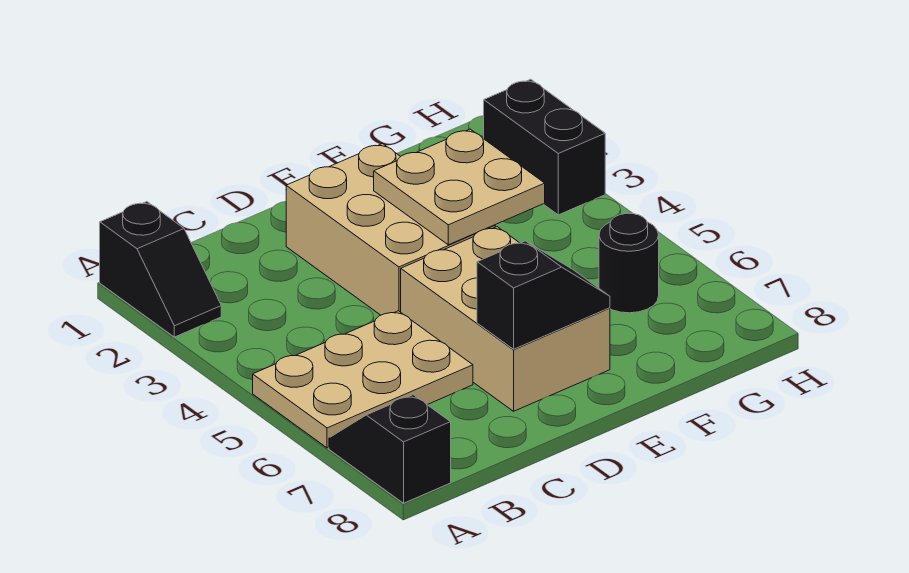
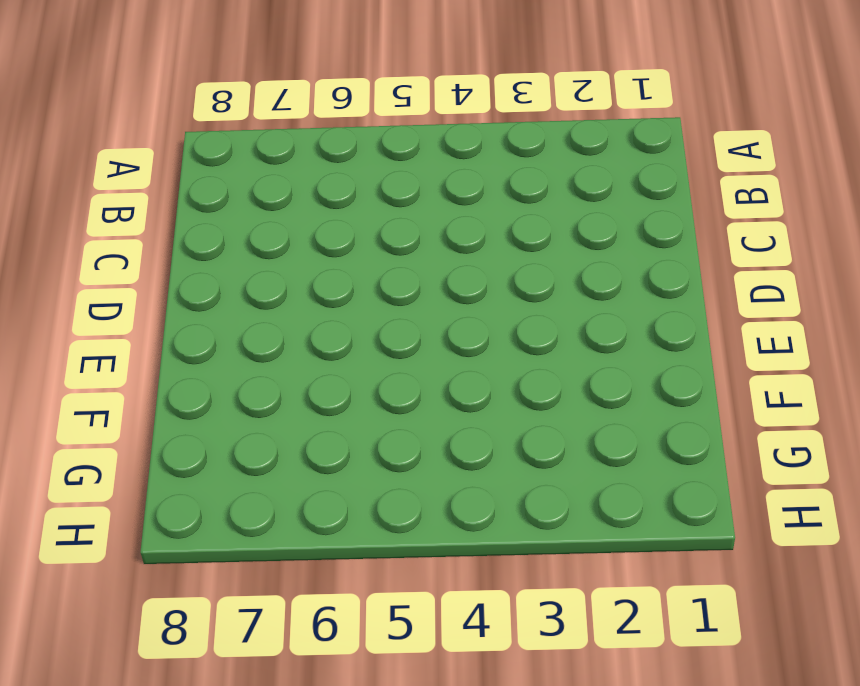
none -> black slope A1:A2 level 1 top 1
none -> tan plate A5:C6 level 1

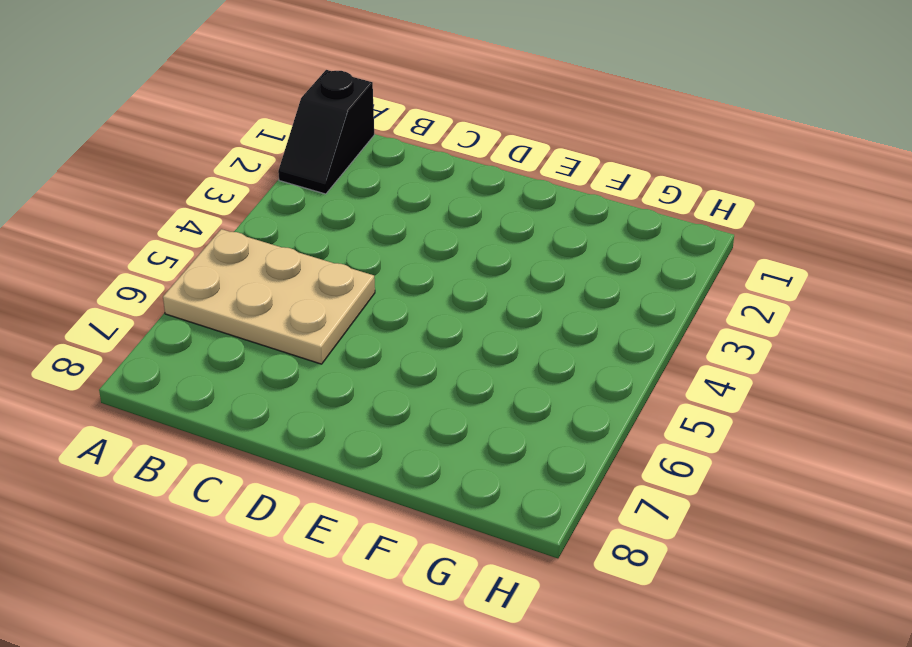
none -> black slope A7:A8 level 1 top 8
none -> tan brick D2:E4 level 1

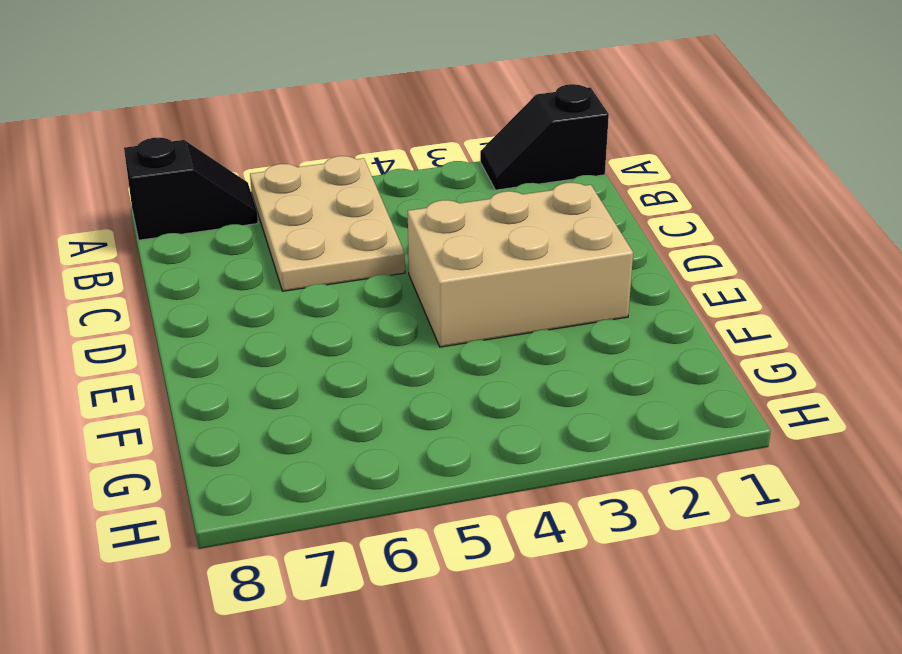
none -> tan brick D5:E7 level 1
none -> black round brick G6 level 1

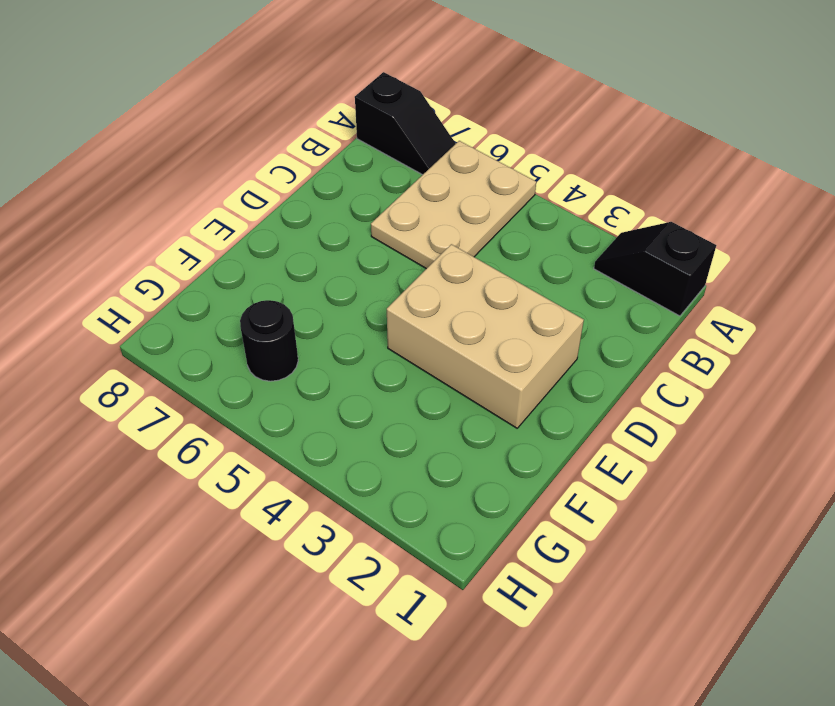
none -> tan brick D5:E7 level 1
none -> black brick H2:H3 level 1

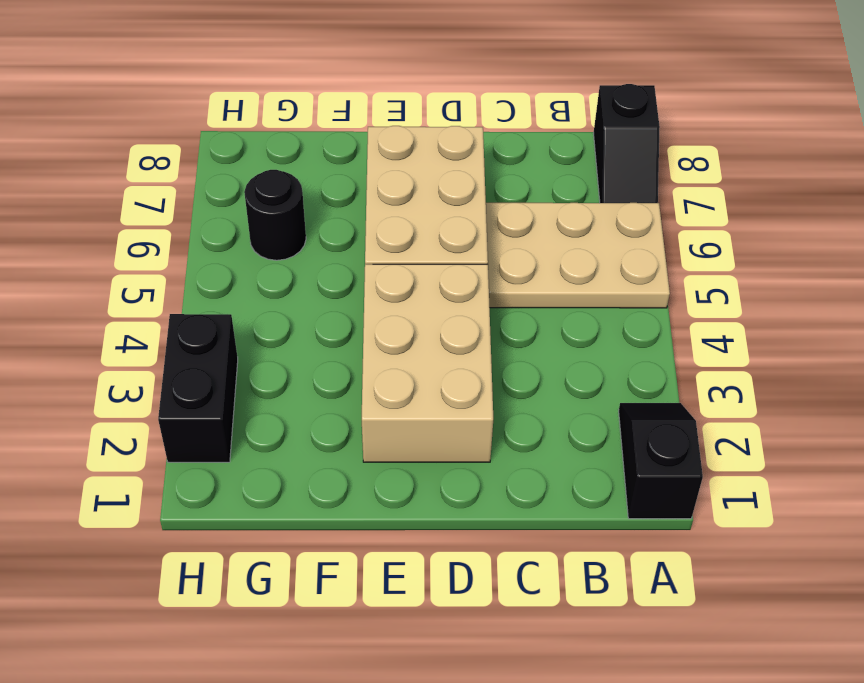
none -> black slope D7:E7 level 2 top D
none -> tan plate E3:F4 level 2

